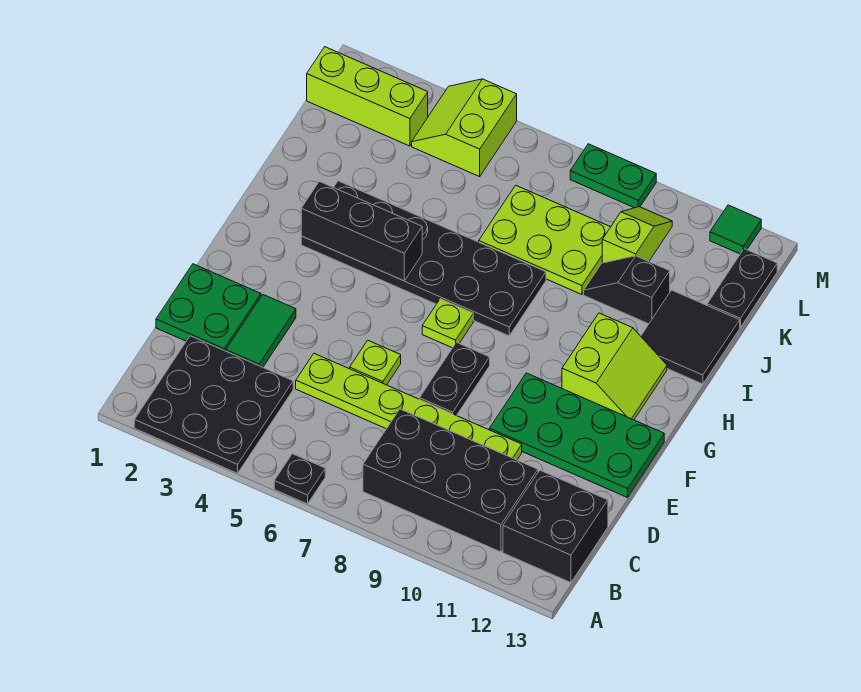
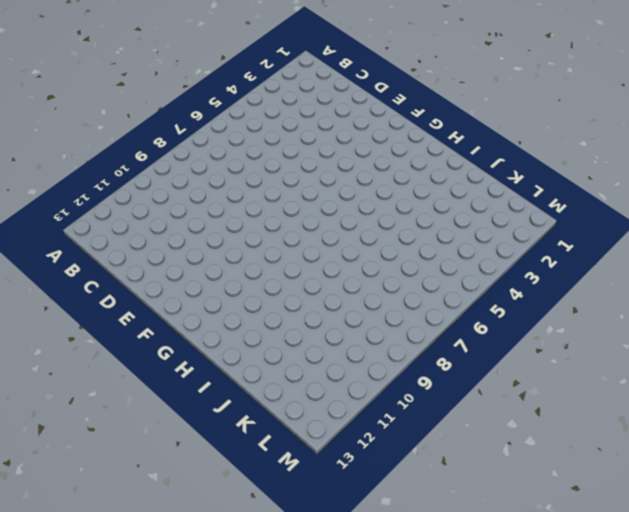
none -> black plate A2:C4 level 1
none -> black plate A6 level 1
none -> black brick B8:C11 level 1

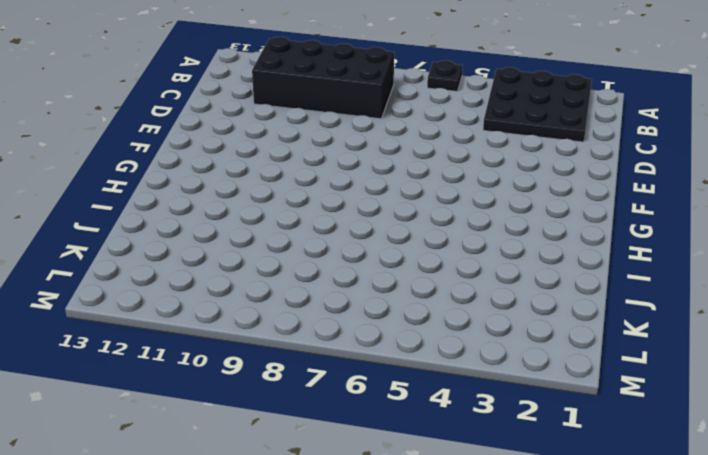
none -> black brick B12:C13 level 1
none -> green plate D1:E2 level 1
none -> green tile D3:E3 level 1

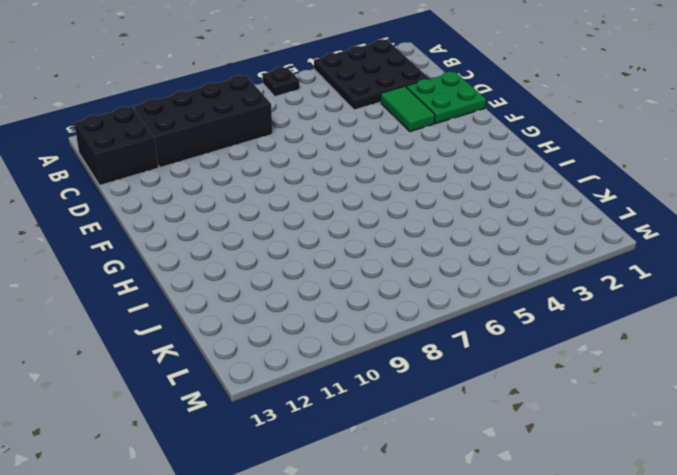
none -> lime plate D5:D10 level 1
none -> lime plate E6 level 1
none -> black plate E8:F8 level 1

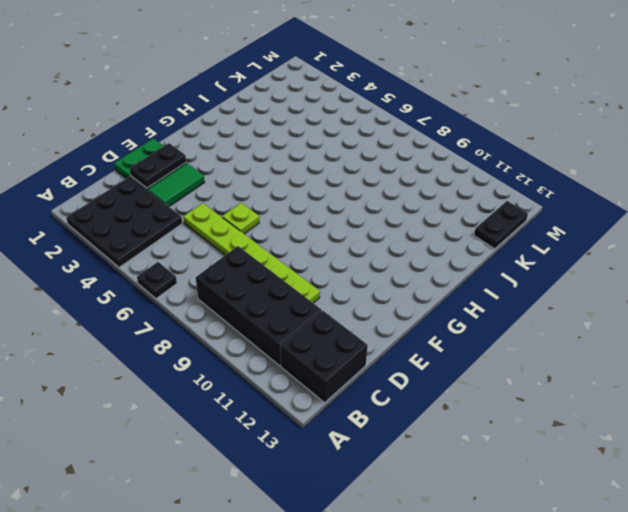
black plate D2:E2 level 2 -> black plate E8:F8 level 1
none -> green plate E10:F13 level 1
none -> lime plate G7 level 1
none -> lime slope G11:H12 level 1 top 11

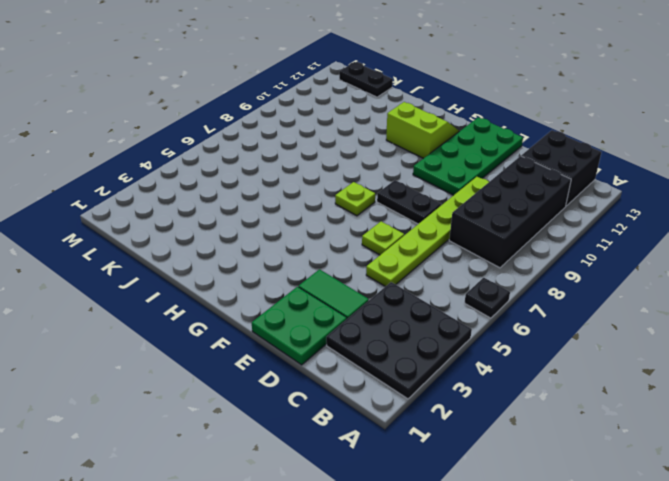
none -> black plate H3:I8 level 1
none -> black tile I12:J13 level 1
none -> lime plate J7:K9 level 1

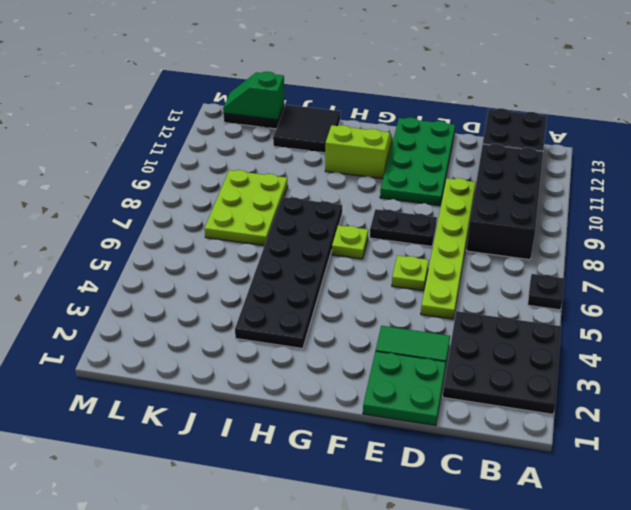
green slope K13:L13 level 2 top K -> none
none -> black slope J10:J11 level 1 top 11
none -> lime slope K10:L10 level 1 top K
none -> lime brick L1:L3 level 1

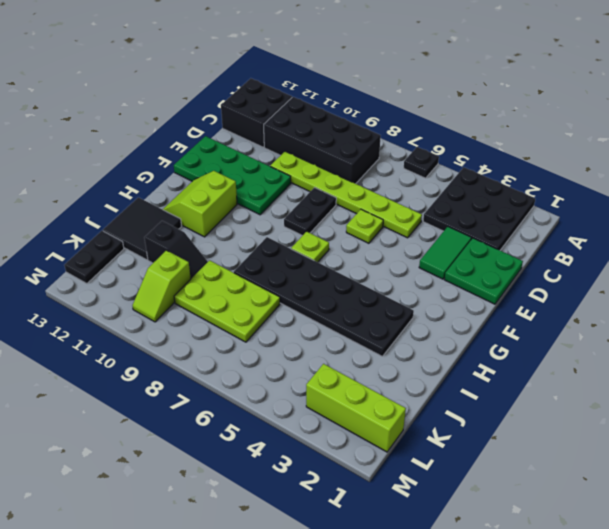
none -> lime slope L4:M5 level 1 top 5
none -> green plate M8:M9 level 1
none -> green tile M12 level 1

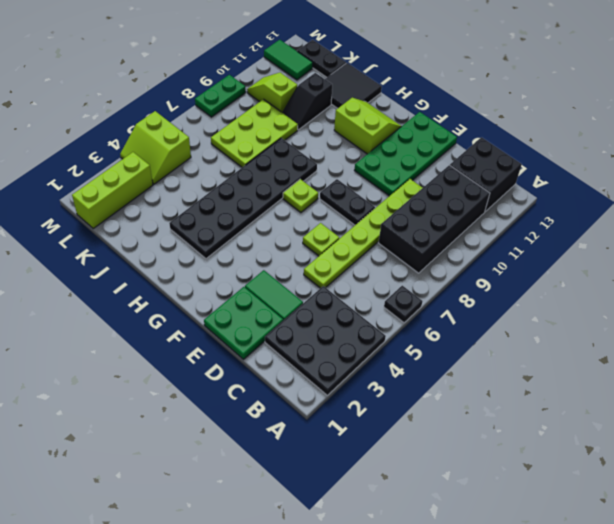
green tile L12:M12 level 1 -> green tile M12 level 1
none -> black brick H3:H5 level 2

